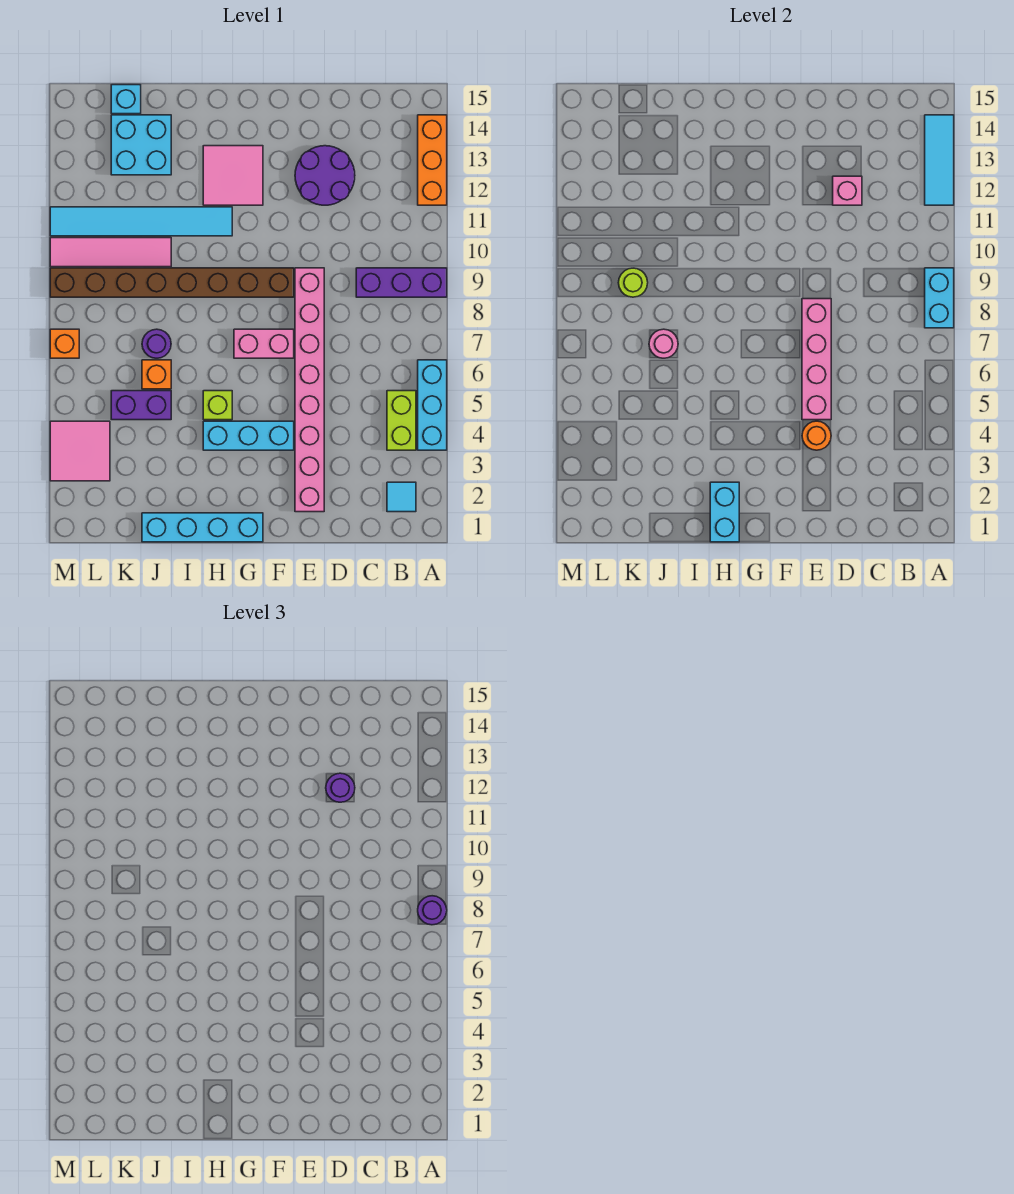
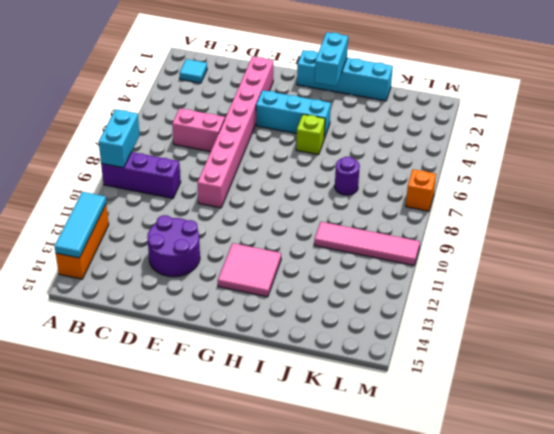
pink brick C6:D6 level 1 -> pink brick F7:G7 level 1
none -> cyan brick A4:A6 level 1
none -> lime brick B4:B5 level 1
none -> brown brick F9:M9 level 1
none -> cyan tile H11:M11 level 1

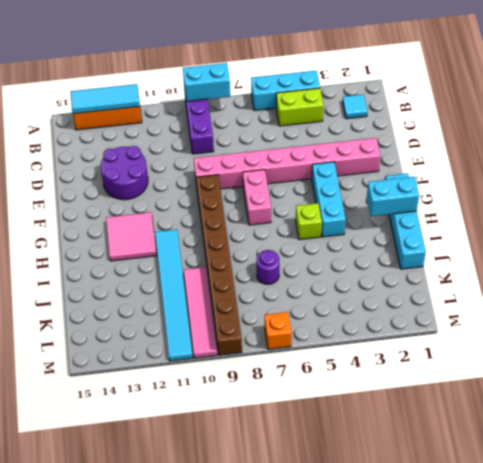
none -> purple brick J5:K5 level 1
none -> orange brick J6 level 1
none -> cyan brick J13:K14 level 1
none -> cyan brick K15 level 1

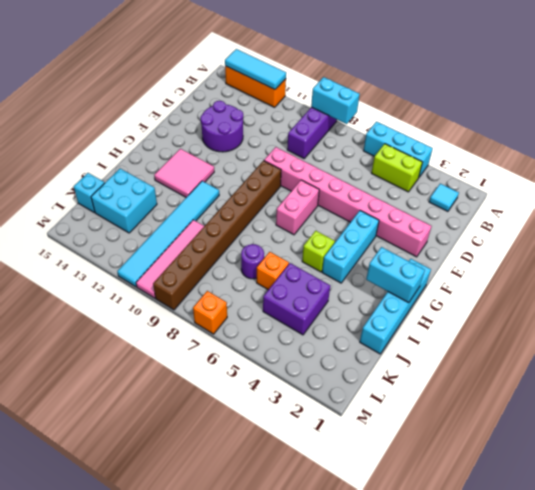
purple brick J4:K5 level 1 -> purple brick J5:K5 level 1
none -> pink tile L3:M4 level 1
none -> pink brick D12 level 2
none -> orange round brick E4 level 2
none -> pink brick E5:E8 level 2

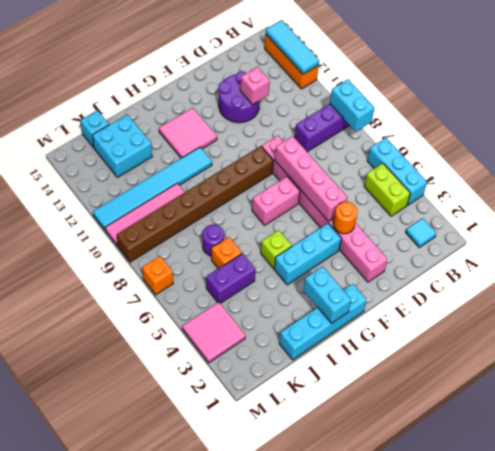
none -> pink round brick J7 level 2
none -> lime round brick K9 level 2
none -> purple round brick A8 level 3
none -> purple round brick D12 level 3

